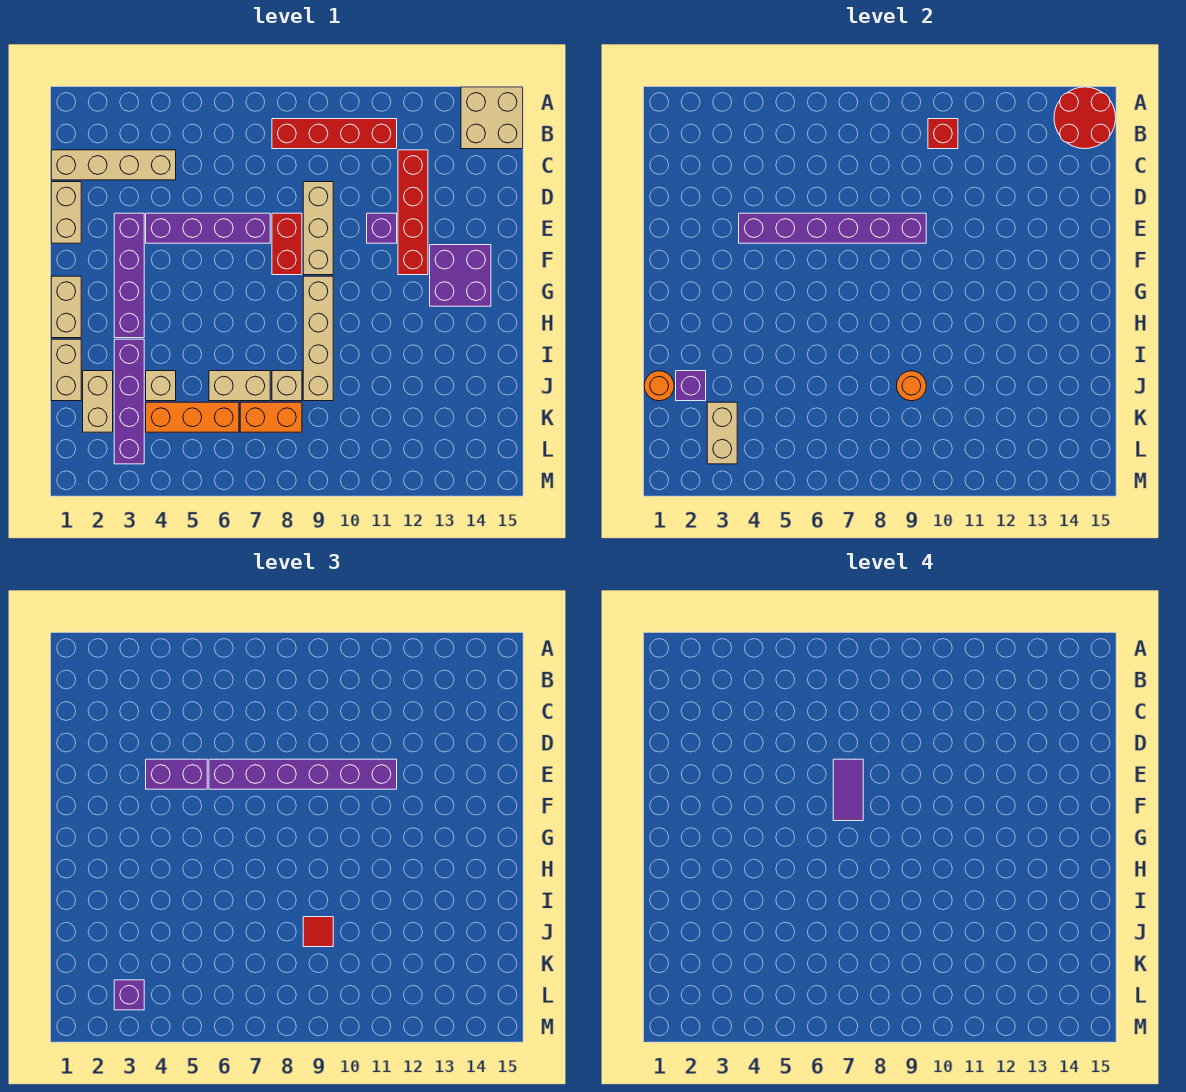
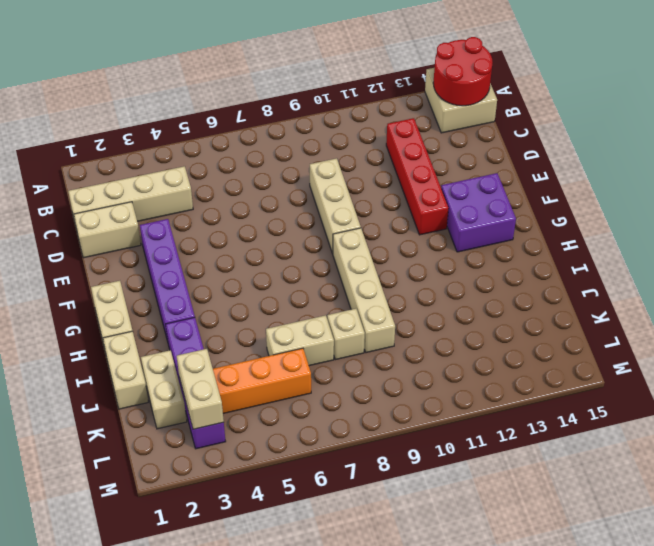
tan brick D1:D2 level 1 -> tan brick D1:E1 level 1
none -> red brick B8:B11 level 1
none -> purple brick E4:E7 level 1
none -> red brick E8:F8 level 1
none -> purple brick E11 level 1

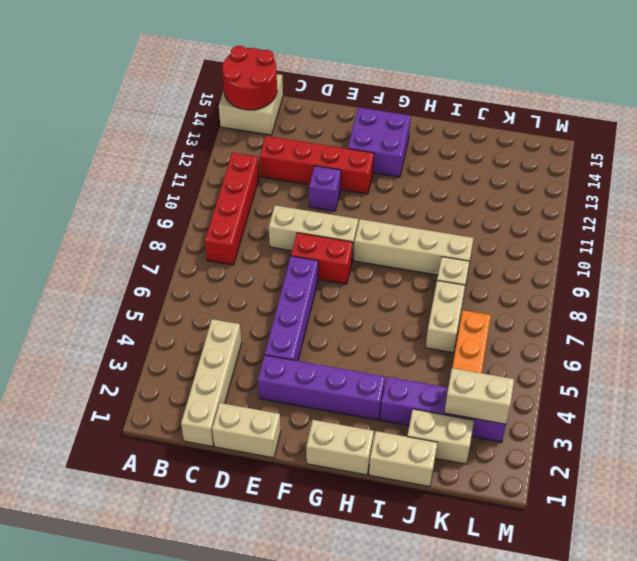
none -> tan brick J4 level 1
none -> orange brick K7:K8 level 1
none -> red brick B10 level 2
none -> purple brick E4:E9 level 2

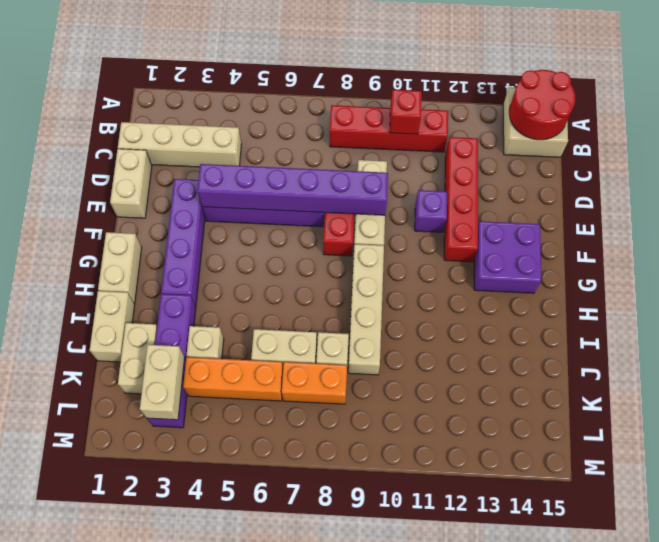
none -> orange round brick J1 level 2
none -> purple brick J2 level 2
none -> orange round brick J9 level 2
none -> purple brick E4:E5 level 3

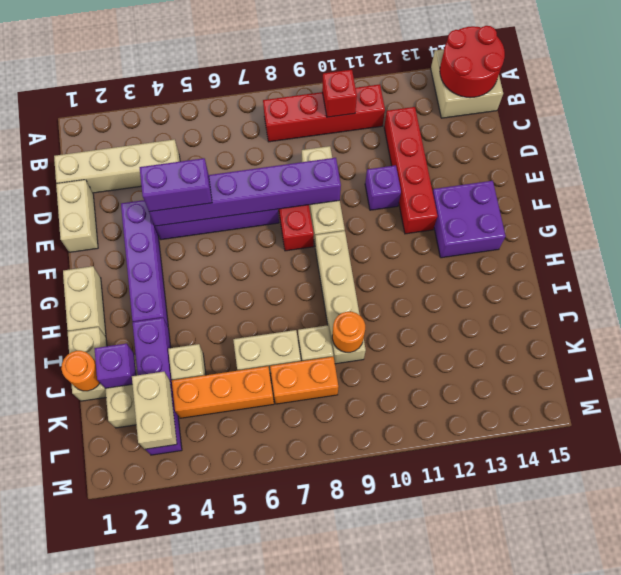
none -> purple brick E6:E11 level 3
none -> red tile J9 level 3
none -> purple brick L3 level 3
none -> purple tile E7:F7 level 4

